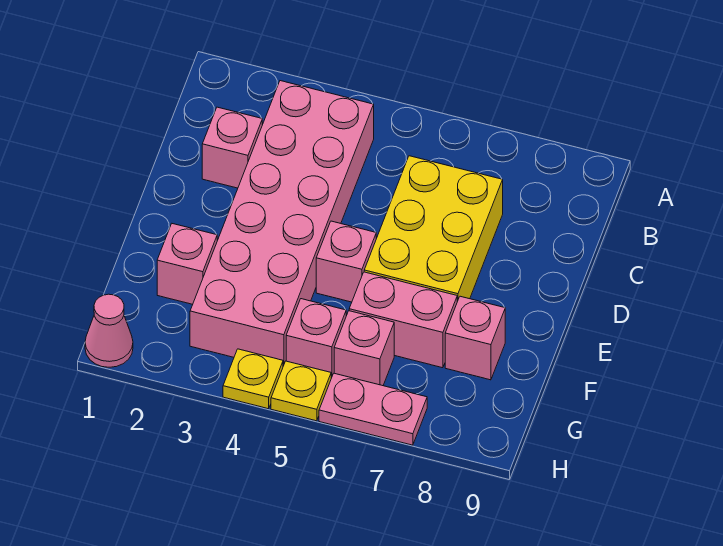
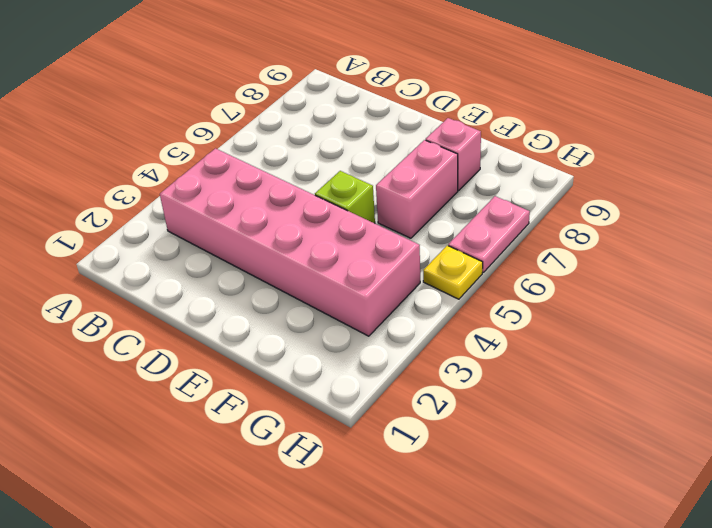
lime brick E5 level 1 -> pink brick E5 level 1
none -> pink brick C2 level 1
none -> yellow brick C6:E7 level 1
none -> pink brick F2 level 1

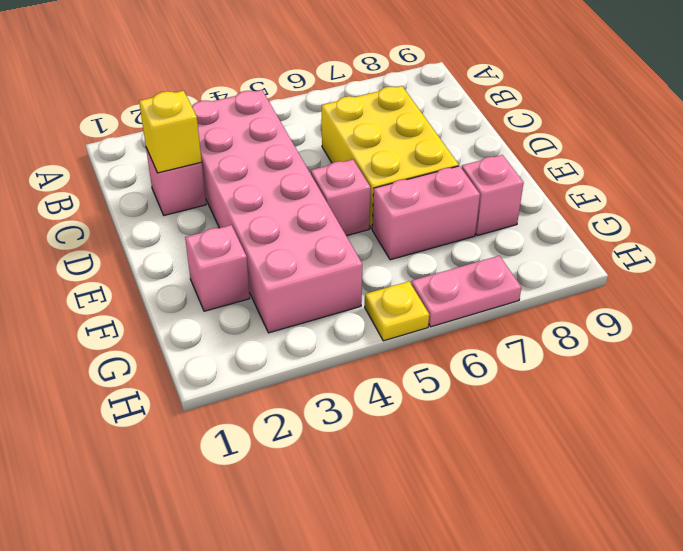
yellow brick C2 level 2 -> none
none -> pink brick G5 level 1
none -> pink brick G6 level 1
none -> pink cone H1 level 1

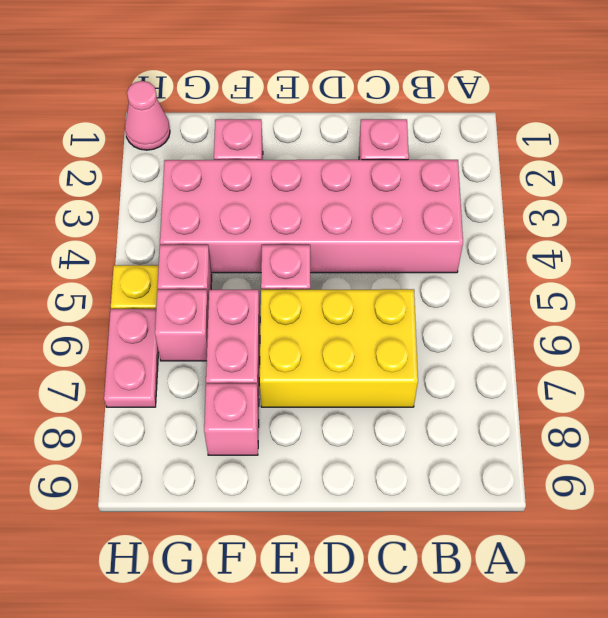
none -> yellow plate H4 level 1

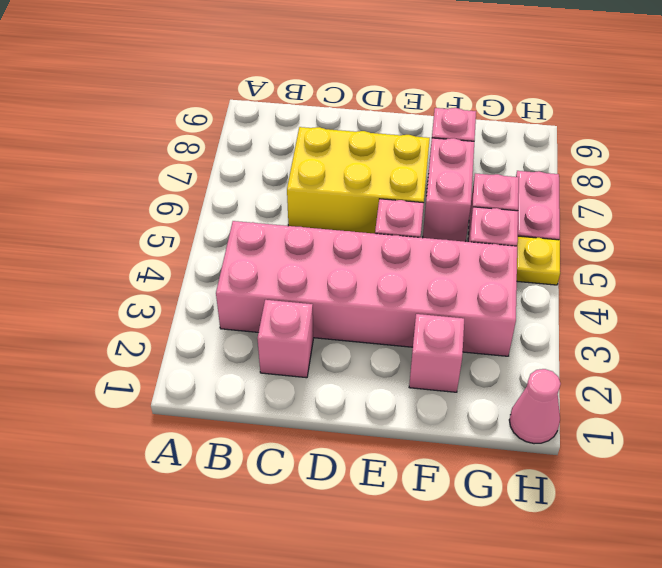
none -> yellow plate H4 level 1

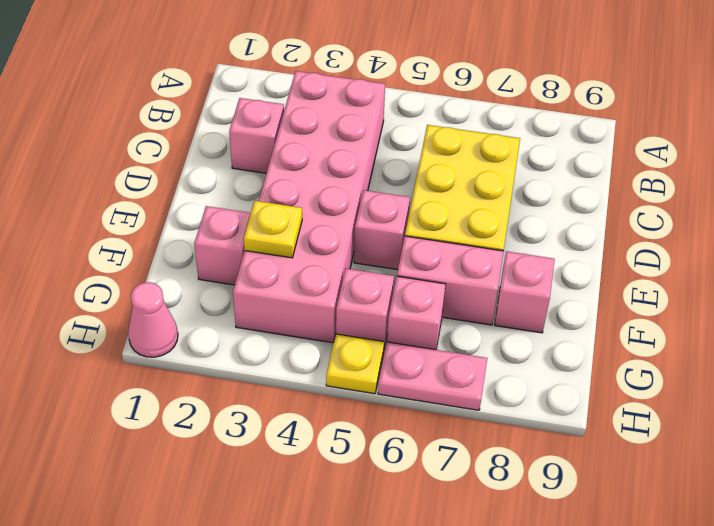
yellow plate F3 level 2 -> yellow plate H4 level 1

